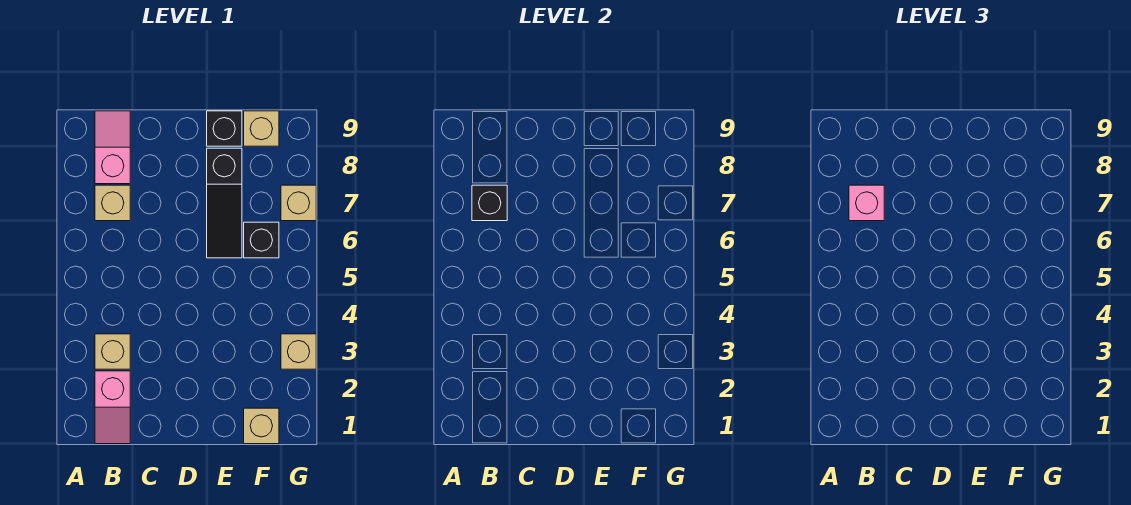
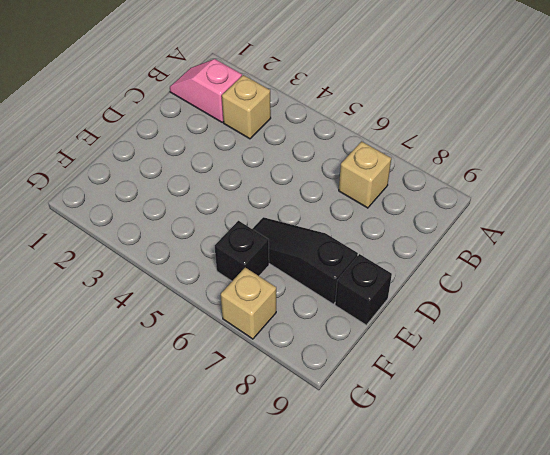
none -> pink slope B8:B9 level 1 top 8
none -> tan brick F1 level 1
none -> tan brick F9 level 1

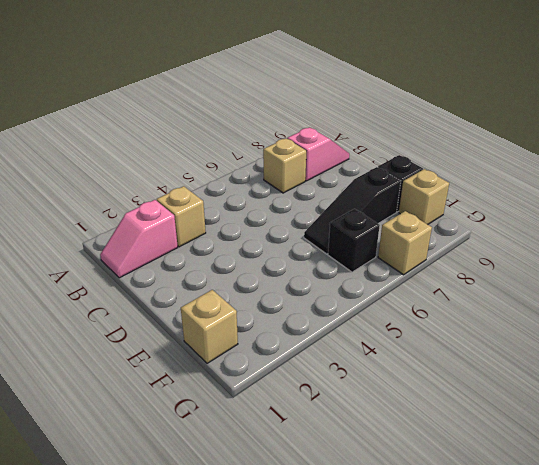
none -> tan brick G3 level 1
none -> black brick B7 level 2
none -> pink brick B7 level 3

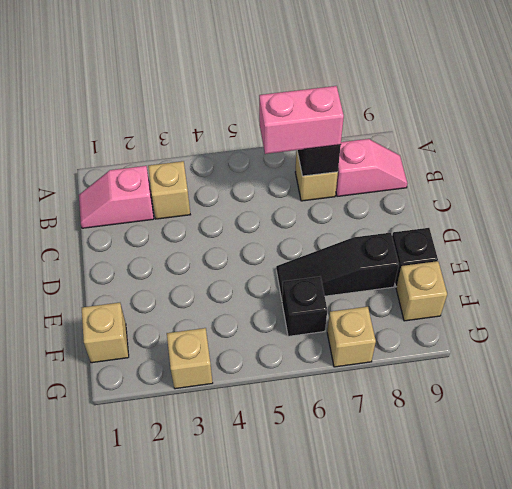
pink brick B6:B7 level 3 -> pink brick B7 level 3

